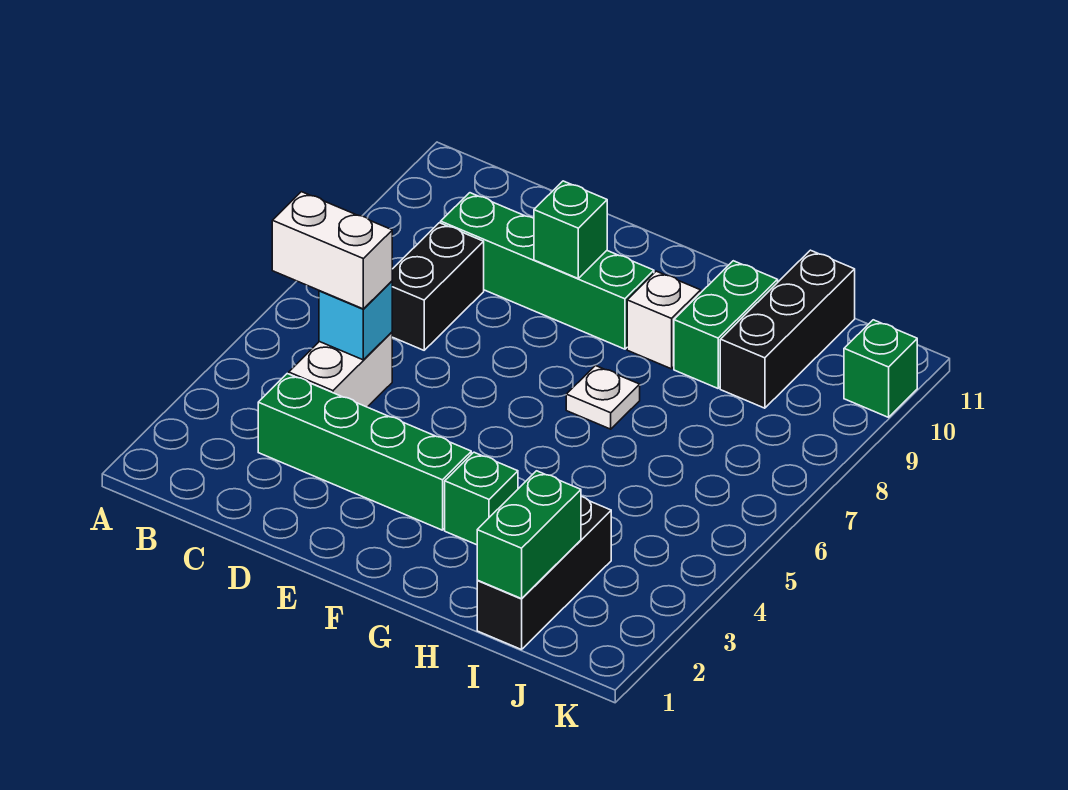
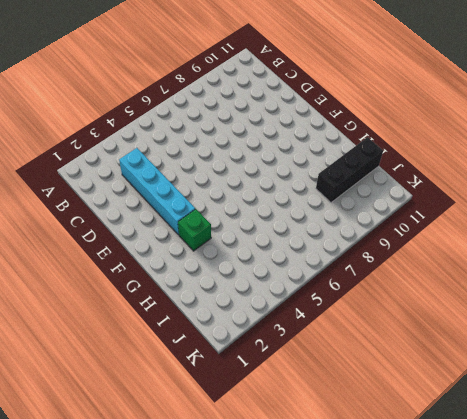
cyan brick C3:F3 level 1 -> green brick C3:F3 level 1
none -> white brick C4:C5 level 1
none -> black brick C7:C8 level 1
none -> green brick C9:F9 level 1

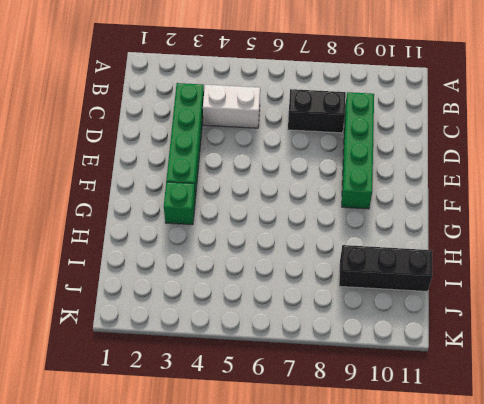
none -> white plate G7 level 1
none -> white brick G9 level 1
none -> green brick H9:H10 level 1

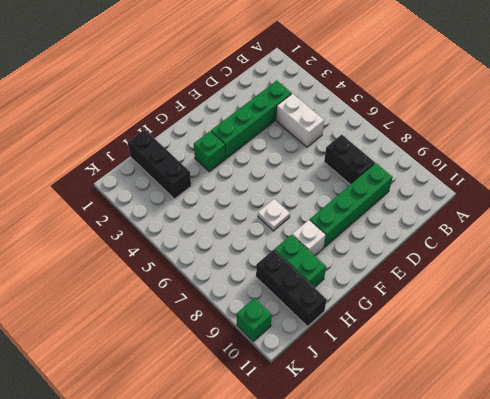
none -> cyan brick C5 level 2
none -> green brick E9 level 2
none -> green brick I1:I2 level 2

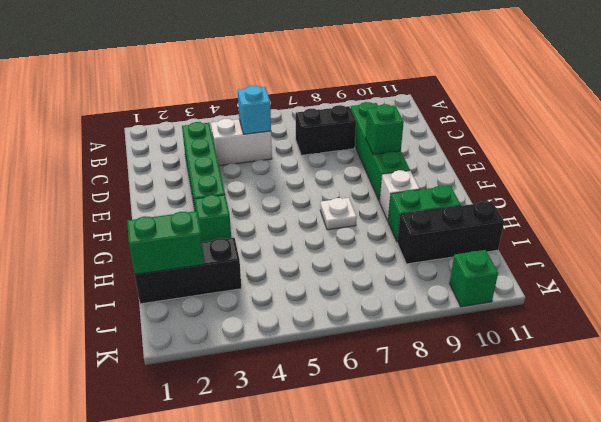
none -> white brick B5:C5 level 3

